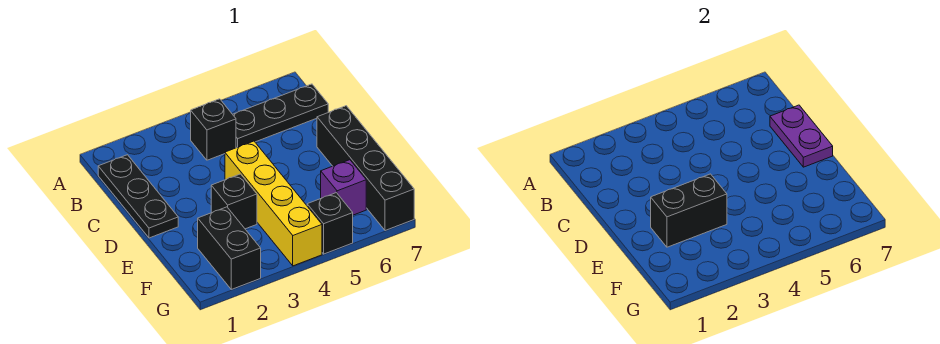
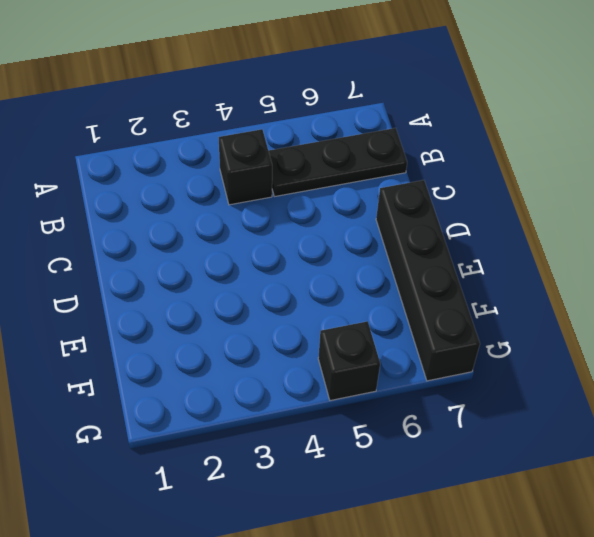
none -> black plate B1:D1 level 1
none -> yellow brick D4:G4 level 1

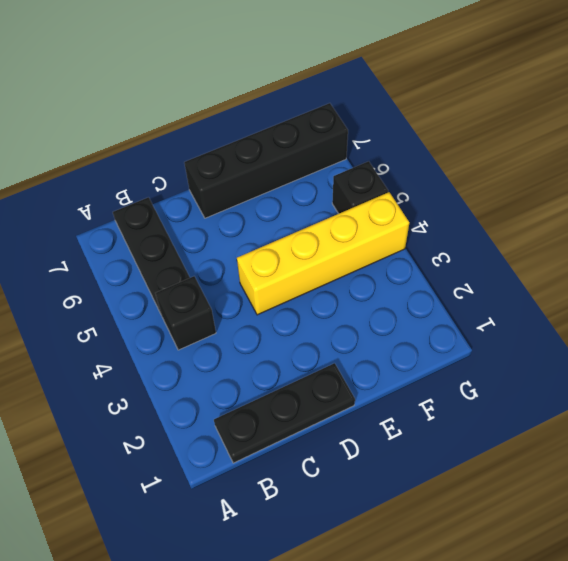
none -> black brick E3 level 1
none -> black brick F2:G2 level 1

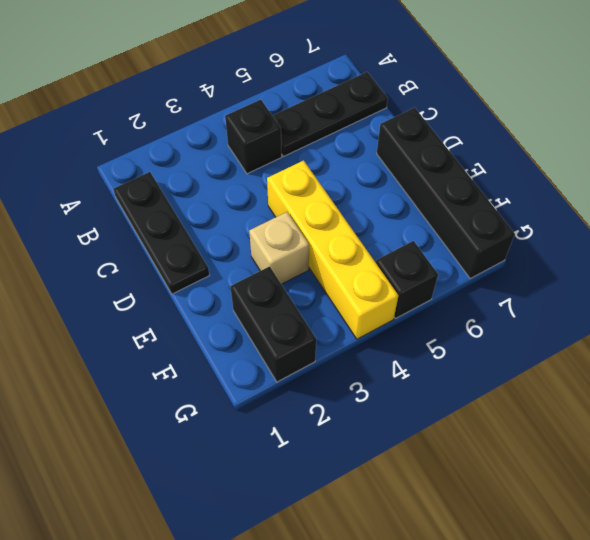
tan brick E3 level 1 -> black brick E3 level 1
none -> purple brick F6 level 1
none -> purple plate C7:D7 level 2

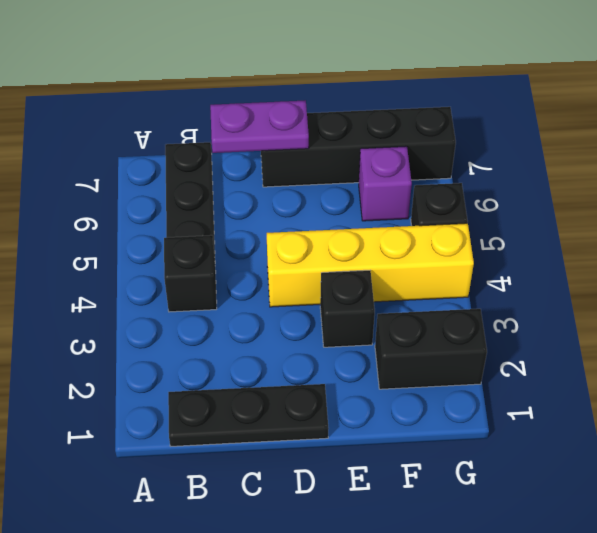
none -> black brick E2:E3 level 2

